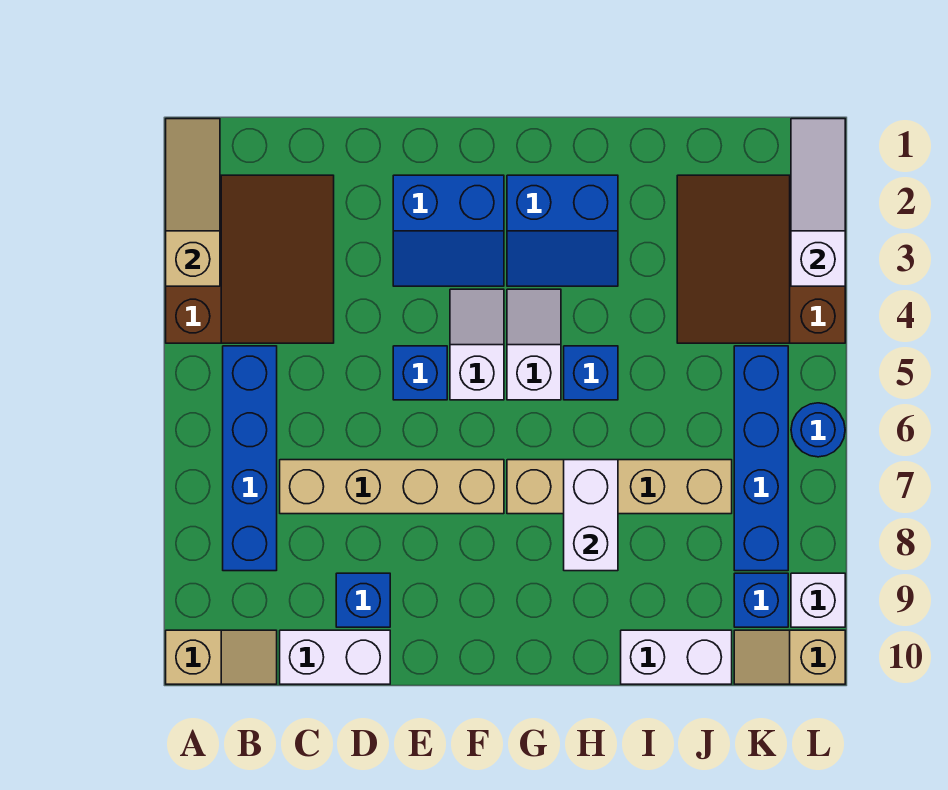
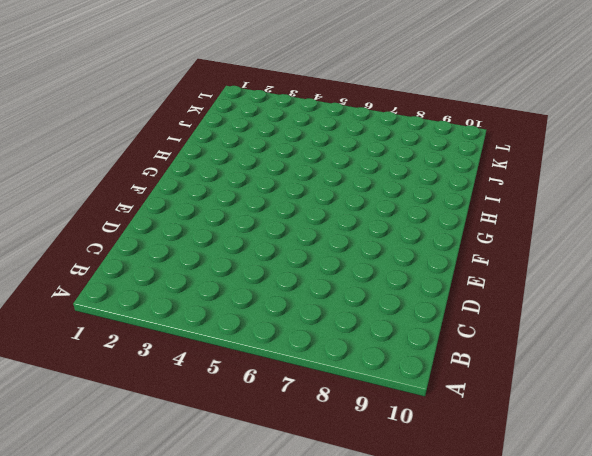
none -> brown slope A2:C4 level 1 top A
none -> tan slope A10:B10 level 1 top A
none -> blue brick B5:B8 level 1

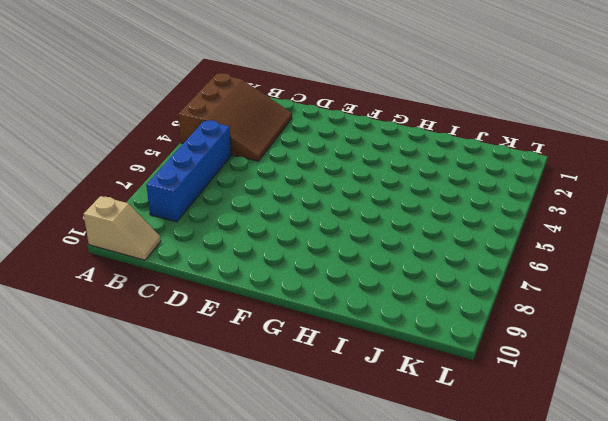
none -> tan brick C7:F7 level 1
none -> white brick C10:D10 level 1
none -> blue brick D9 level 1

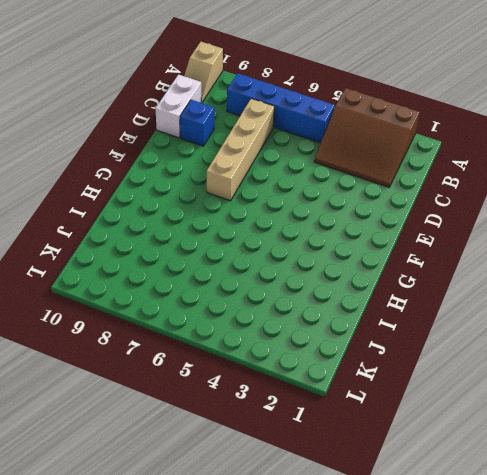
none -> blue slope E2:F3 level 1 top 2
none -> blue brick E5 level 1
none -> white slope F4:F5 level 1 top 5

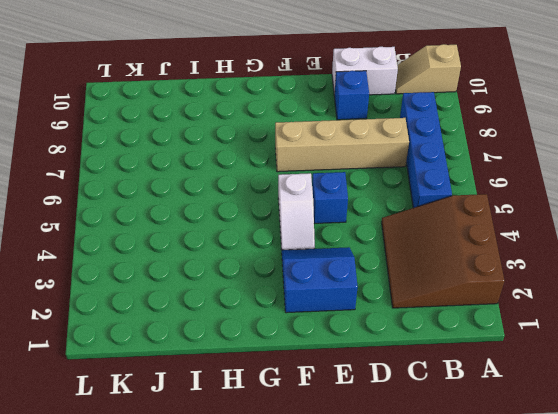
none -> blue slope G2:H3 level 1 top 2
none -> white slope G4:G5 level 1 top 5
none -> tan brick G7:J7 level 1

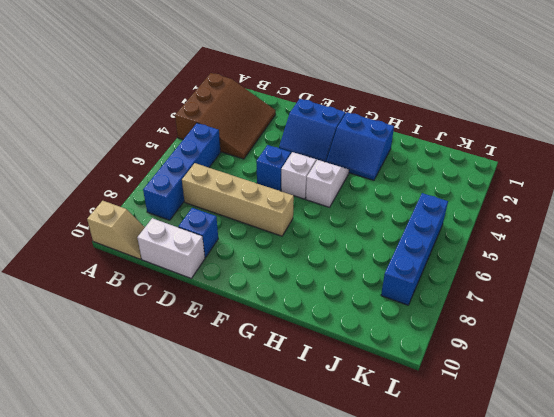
none -> tan brick G7:J7 level 1
none -> blue brick H5 level 1
none -> white brick I10:J10 level 1

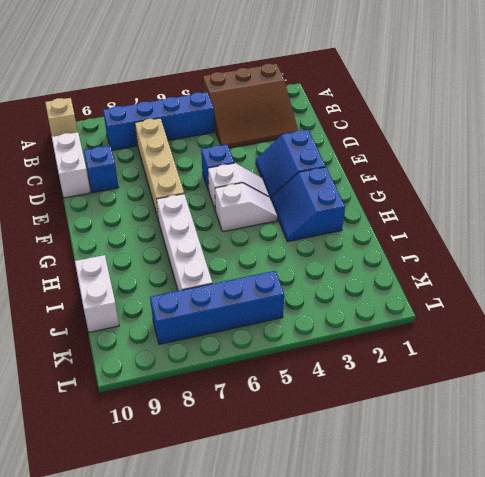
white brick G7:J7 level 1 -> tan brick G7:J7 level 1
none -> blue brick H5 level 1
none -> brown slope J2:L4 level 1 top L
none -> blue brick K9 level 1

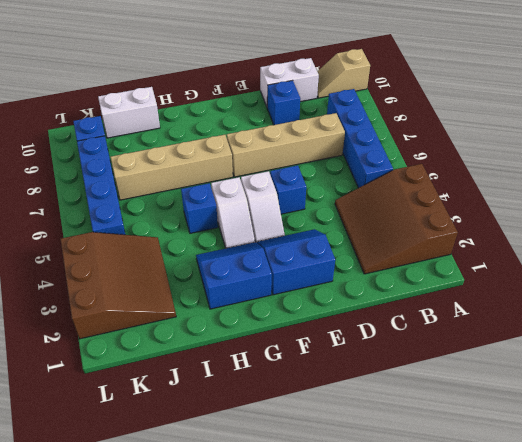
none -> tan slope K10:L10 level 1 top L
none -> blue round brick L6 level 1
none -> white brick L9 level 1

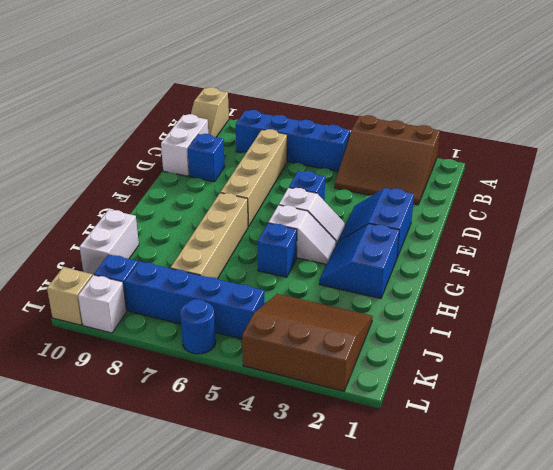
none -> tan slope A1:A3 level 2 top 3
none -> white brick H7:H8 level 2
none -> white slope L1:L3 level 2 top 3

